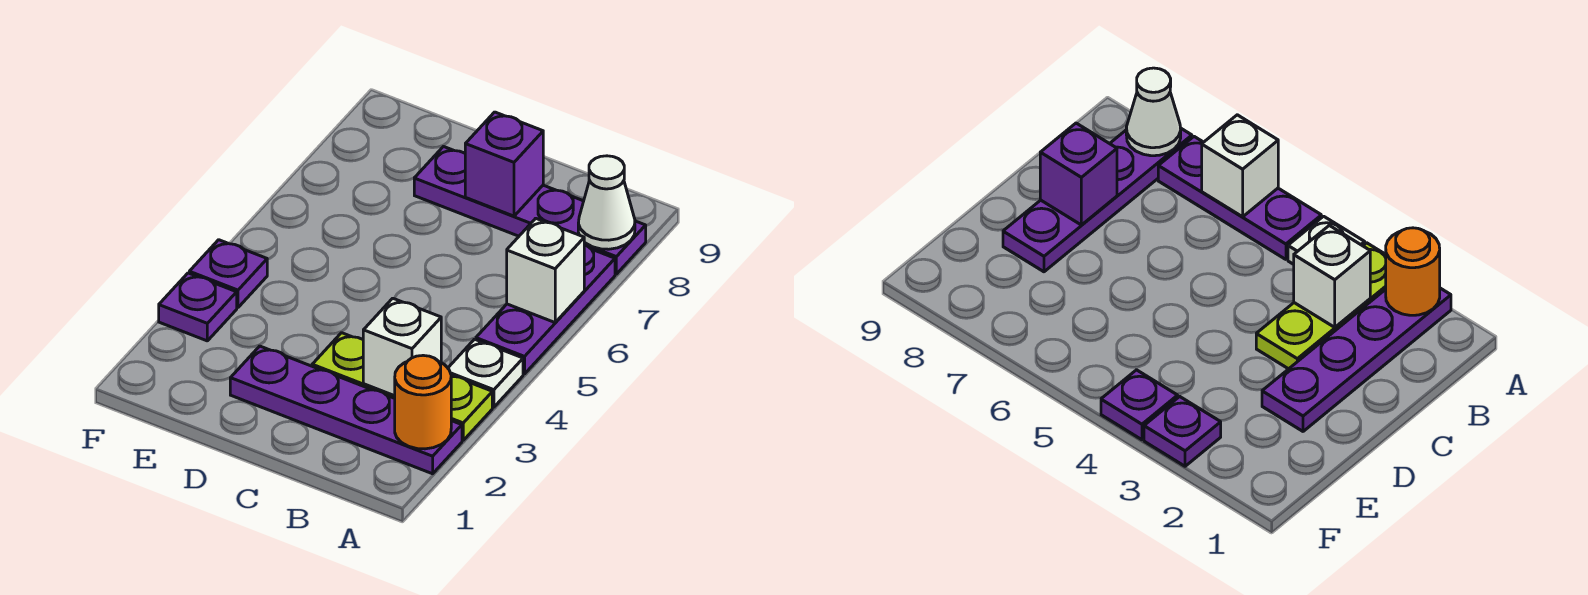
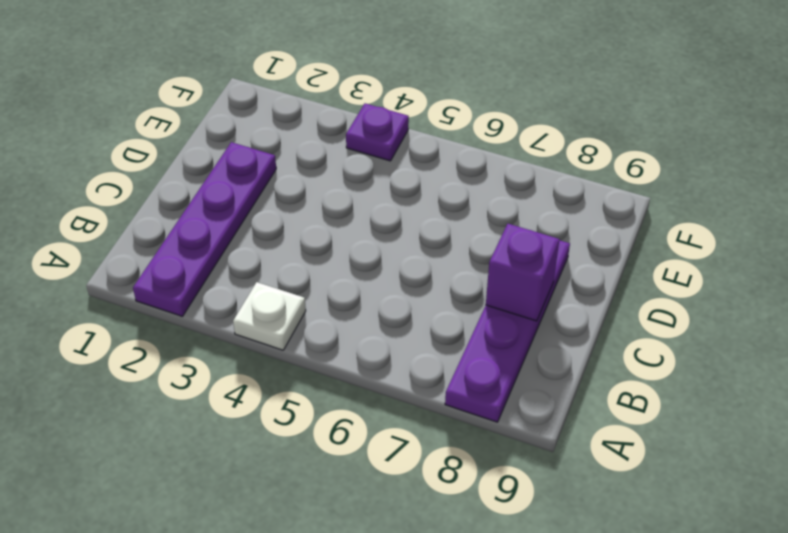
none -> lime plate A3:C3 level 1
none -> purple plate A5:A7 level 1
none -> purple plate F3 level 1

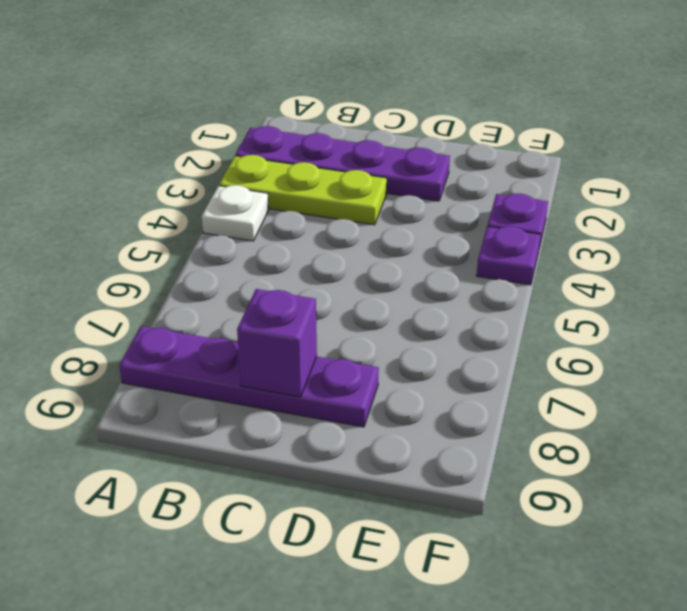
none -> purple plate A5:A7 level 1
none -> orange round brick A2 level 2
none -> white brick A6 level 2

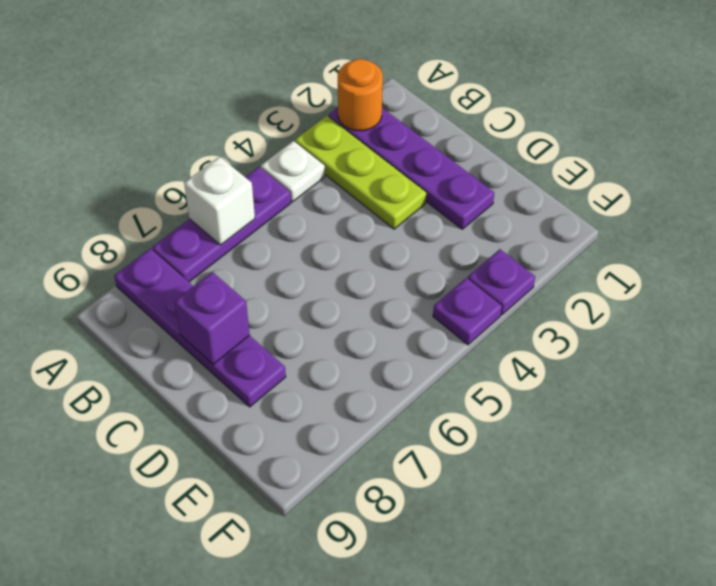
none -> white cone A8 level 2
none -> white brick B3 level 2

